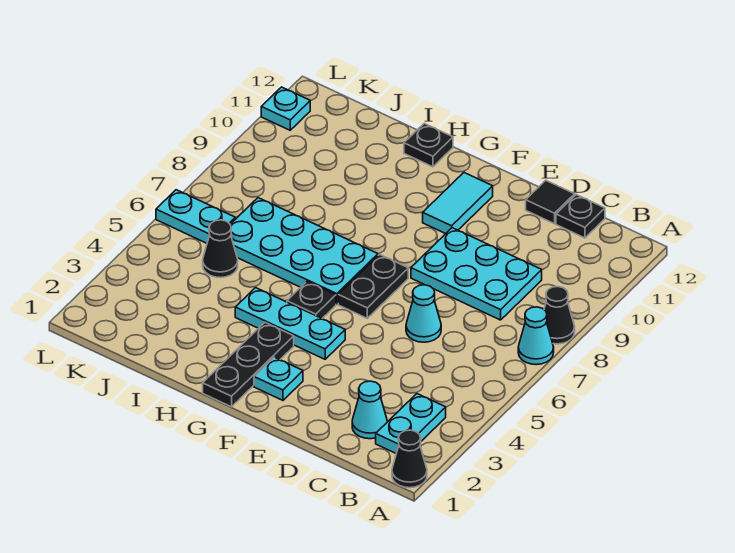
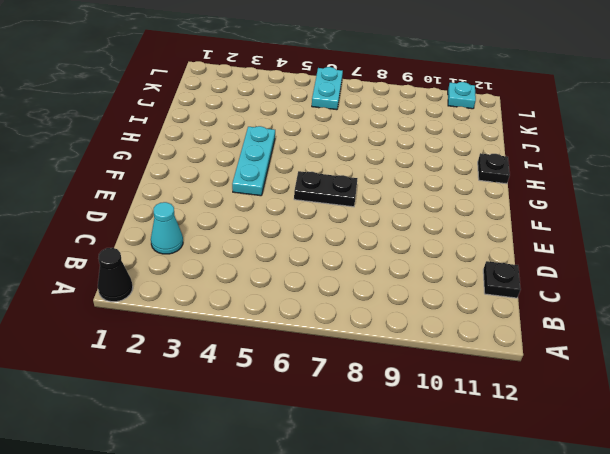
none -> cyan cone A7 level 1
none -> black cone A8 level 1
none -> cyan plate B2:B3 level 1

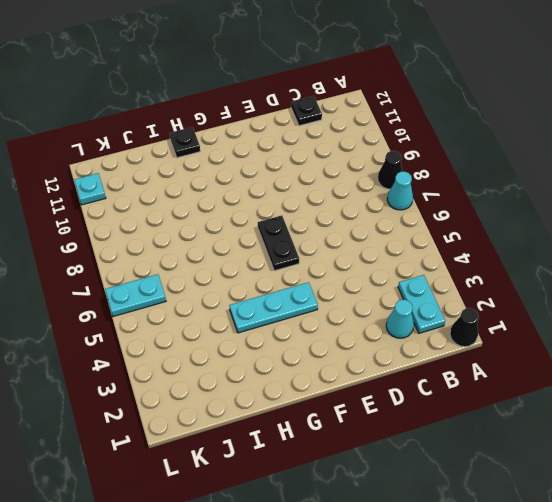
none -> cyan plate C8:E9 level 1
none -> cyan cone D6 level 1
none -> black tile D12 level 1

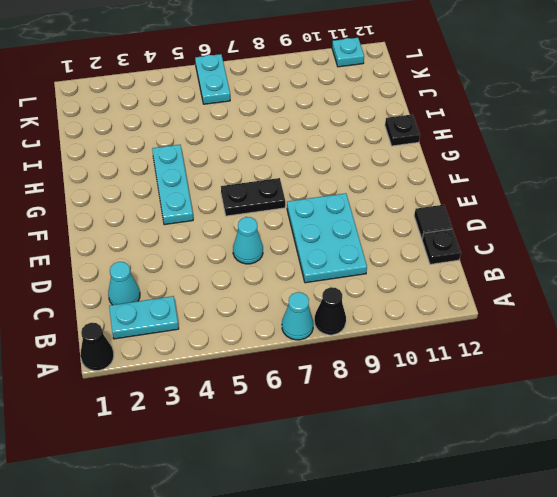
none -> cyan plate F2 level 1
none -> cyan tile F10:F11 level 1
none -> black plate G1:G3 level 1

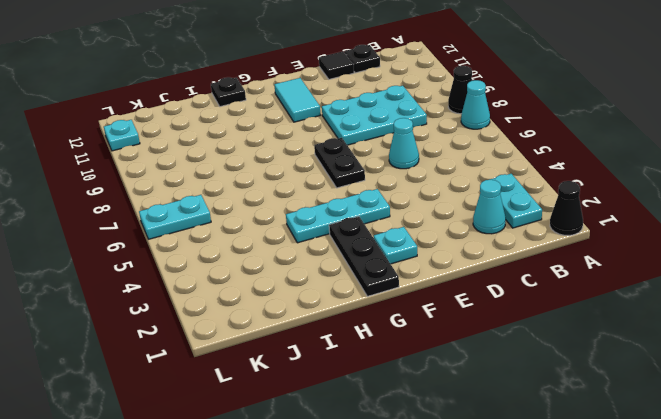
none -> black plate G5 level 1
none -> cyan plate G6:J7 level 1
none -> black cone J5 level 1

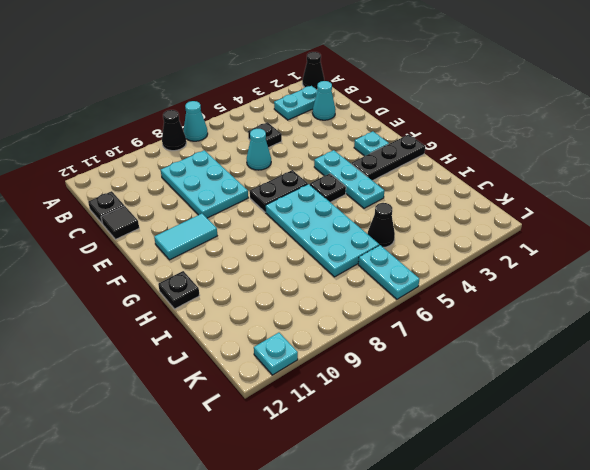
black plate C5 level 1 -> none

